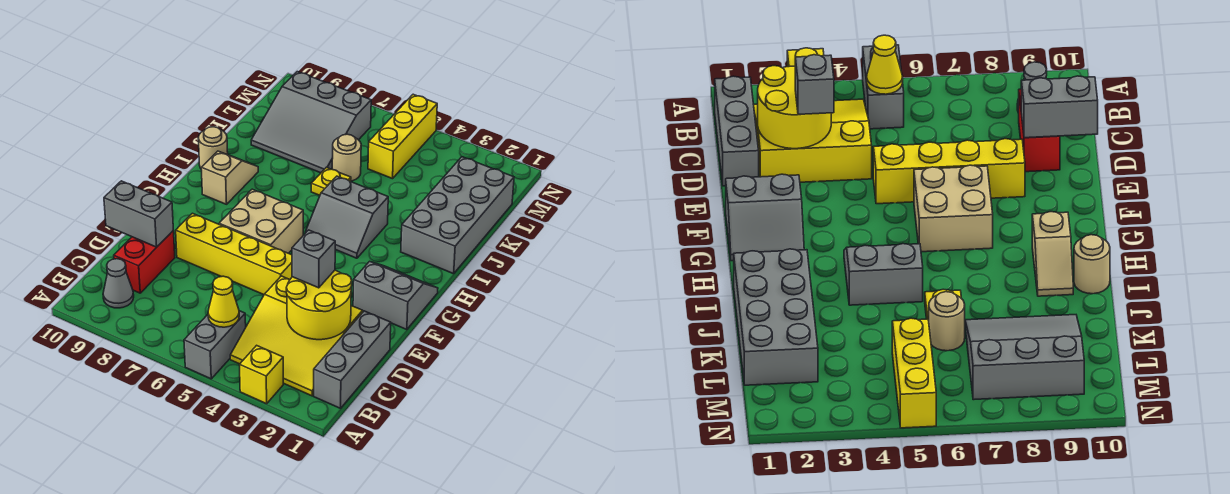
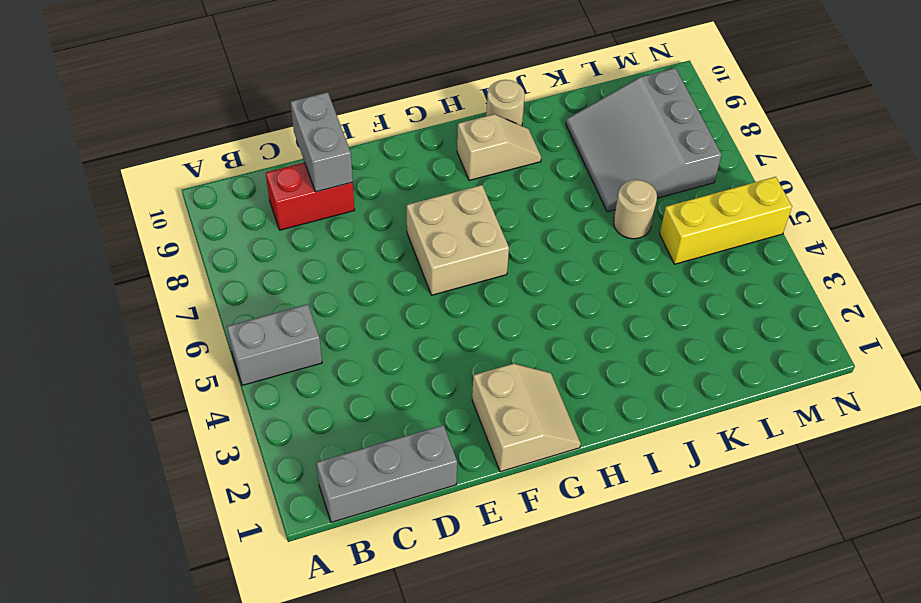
tan slope F1:G2 level 1 top F -> grey slope F1:G2 level 1 top F
none -> yellow brick A3 level 1
none -> yellow slope B2:D4 level 1 top D
none -> grey cone B9 level 1

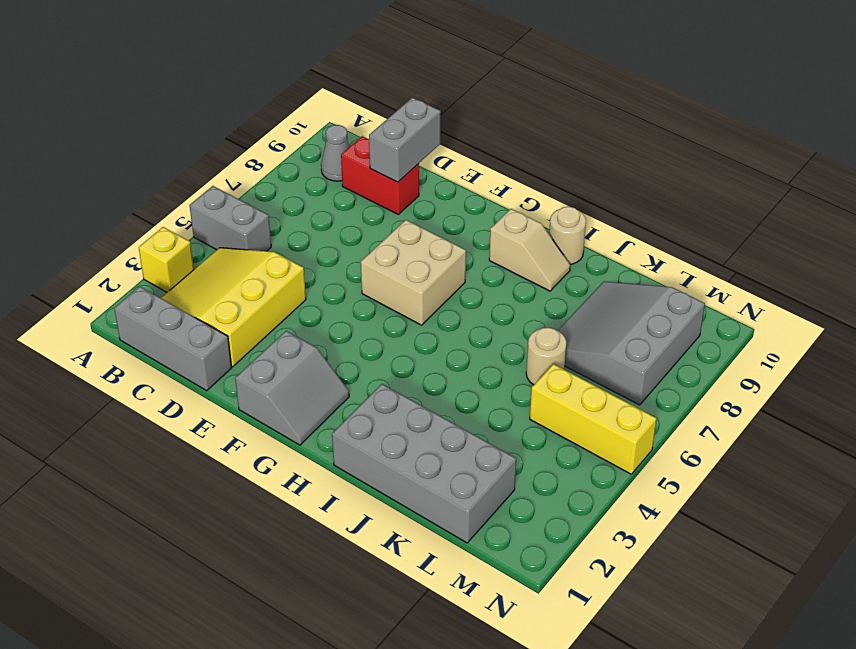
none -> yellow brick E5:E8 level 1
none -> grey slope H4:I5 level 1 top I
none -> yellow plate J6 level 1

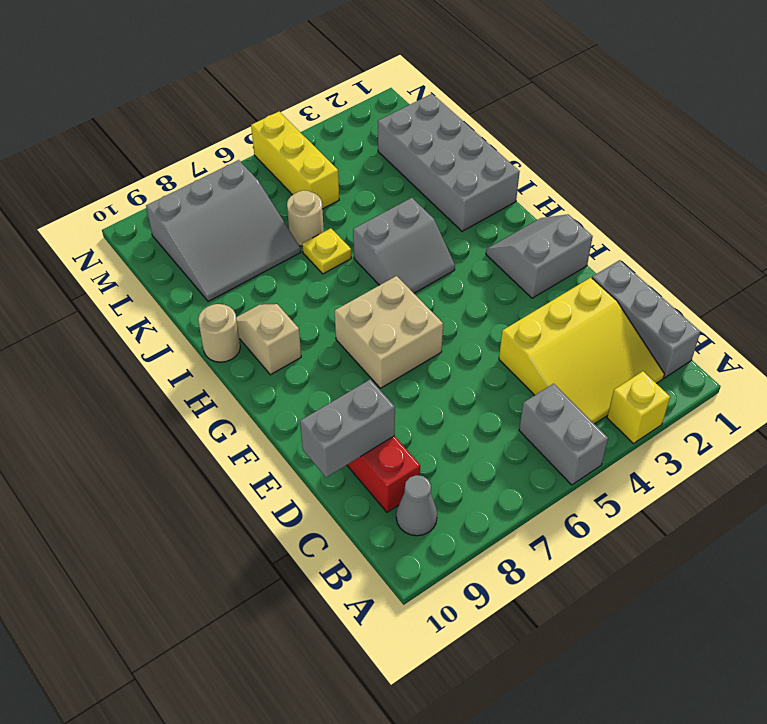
none -> yellow brick E5:E8 level 1
none -> yellow cone B5 level 2
none -> yellow round brick C2:D3 level 2

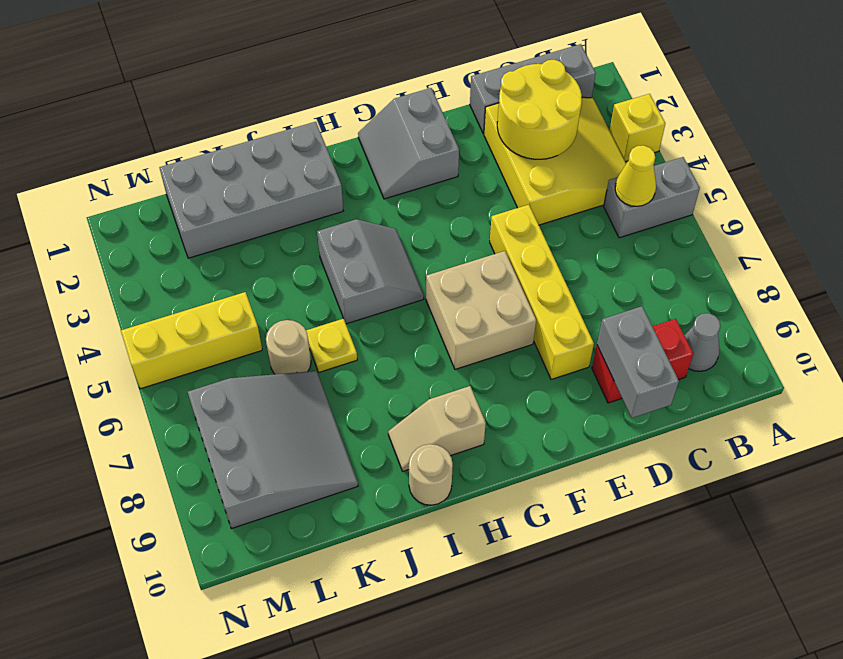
none -> grey brick D3 level 3

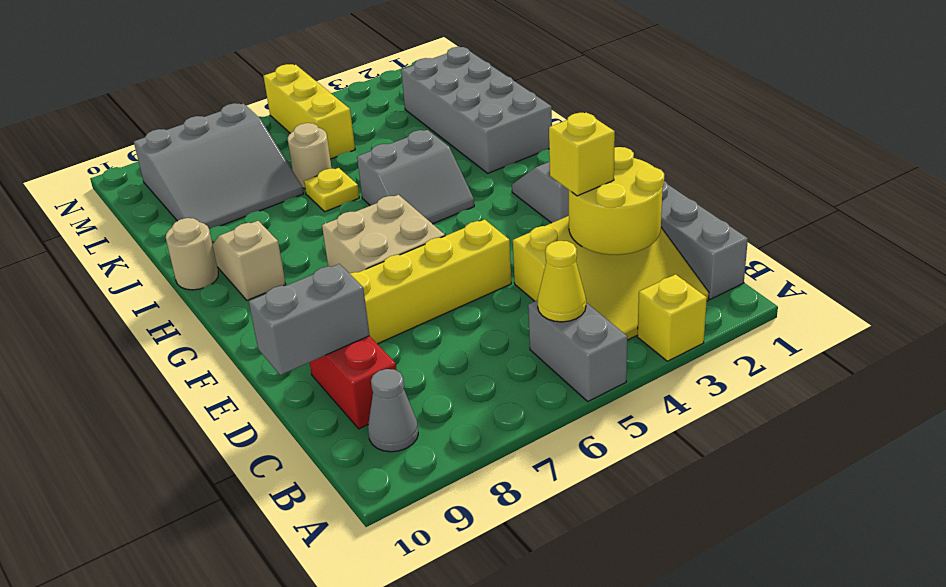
yellow brick D3 level 3 -> grey brick D3 level 3

